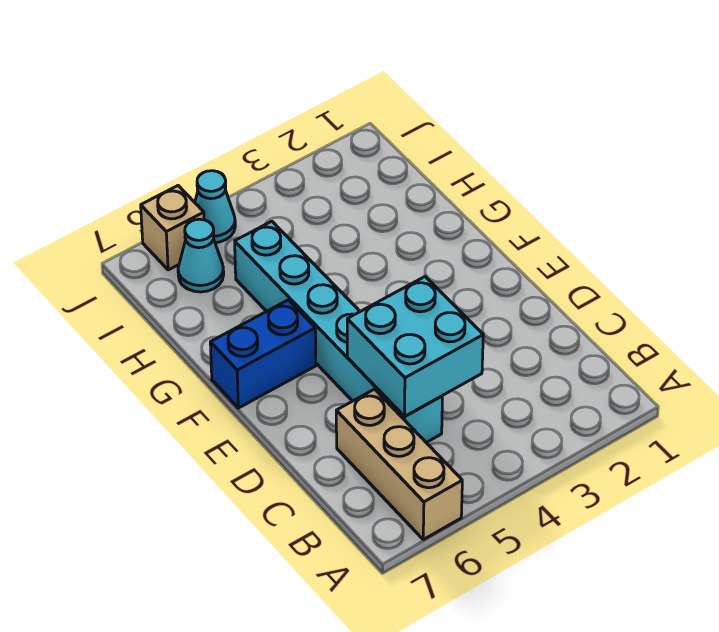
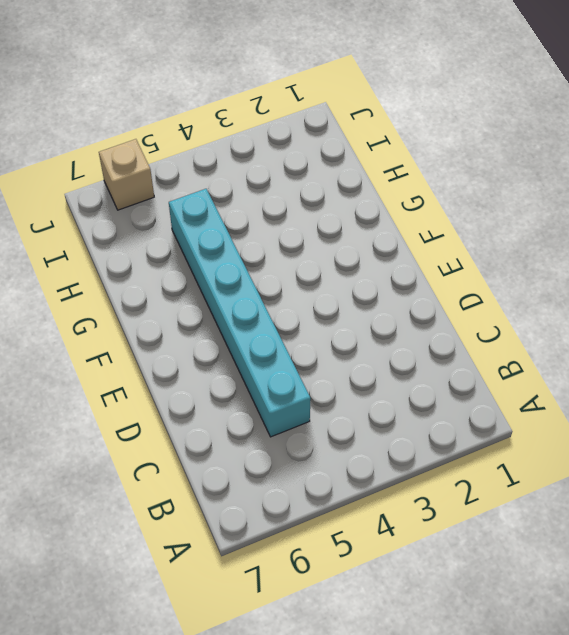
none -> tan brick A6:C6 level 1
none -> blue brick F6:F7 level 1

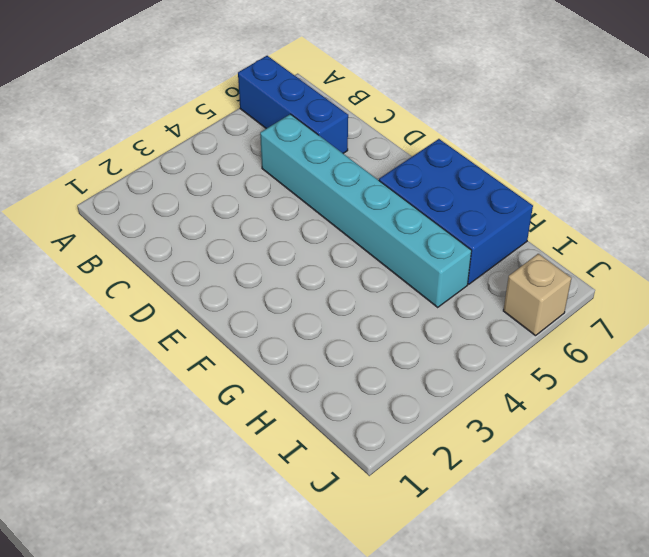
blue brick A6:C6 level 1 -> tan brick A6:C6 level 1
blue brick F6:H7 level 1 -> blue brick F6:F7 level 1
none -> cyan cone I6 level 1
none -> cyan cone J5 level 1

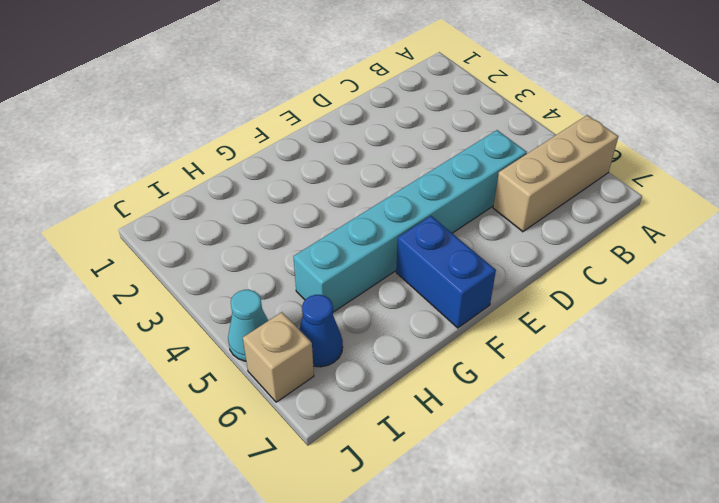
blue cone I6 level 1 -> cyan cone I6 level 1
none -> cyan brick C4:D5 level 2

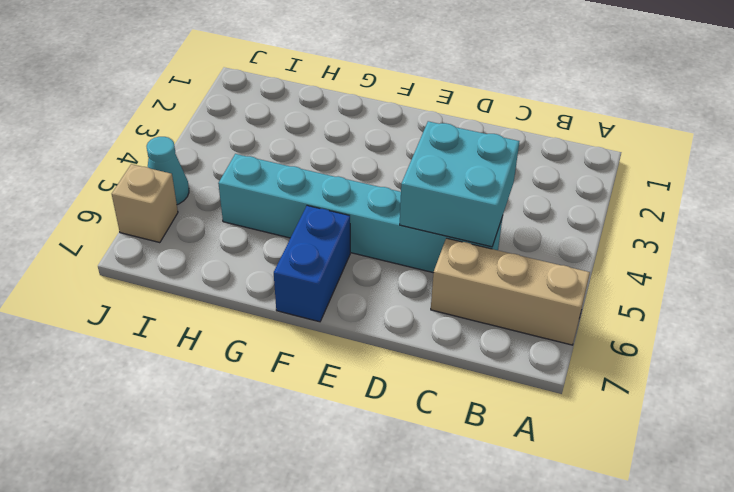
none -> cyan cone I6 level 1

